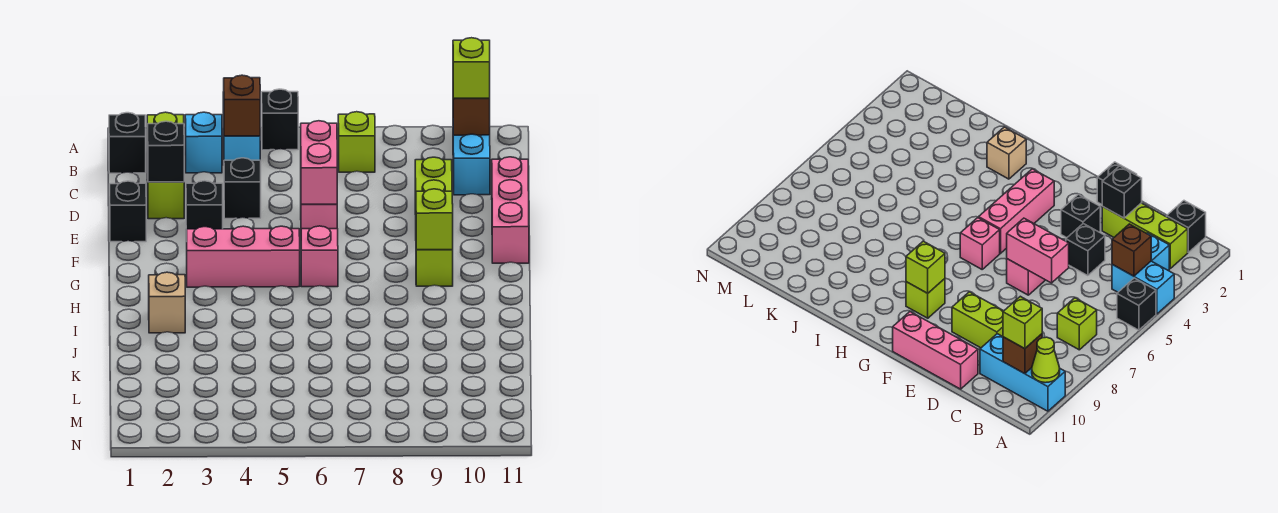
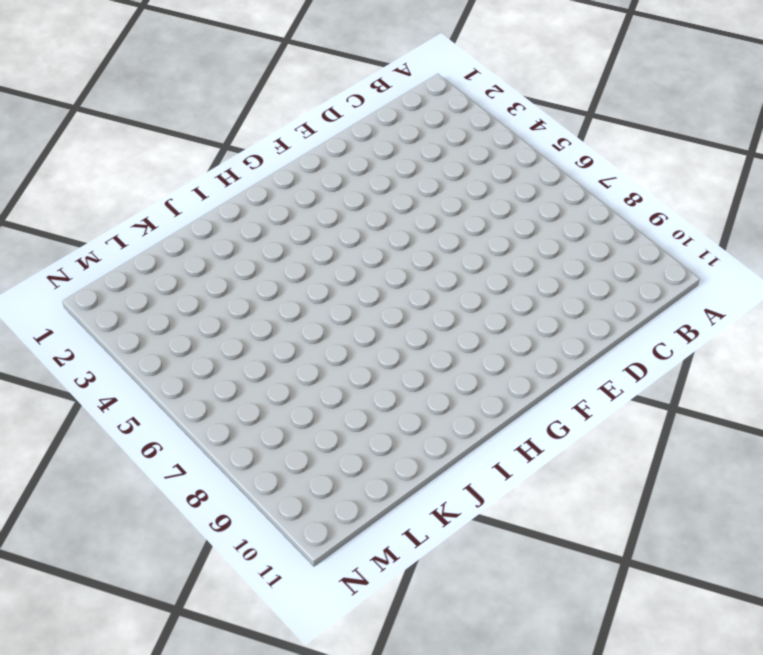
none -> cyan brick A4:B4 level 1
none -> black brick A5 level 1
none -> cyan brick A10:C10 level 1

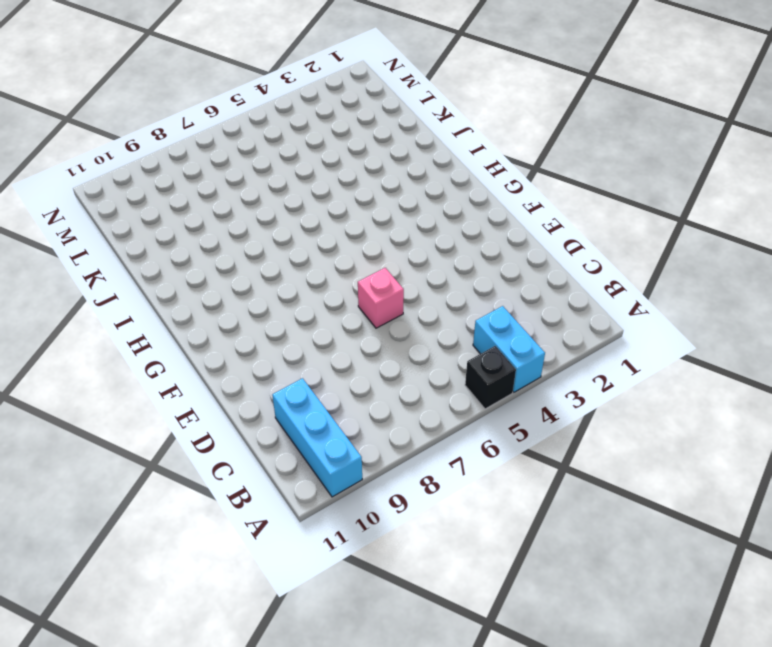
none -> black brick B1 level 1
none -> lime brick B2:D2 level 1
none -> cyan brick B3 level 1

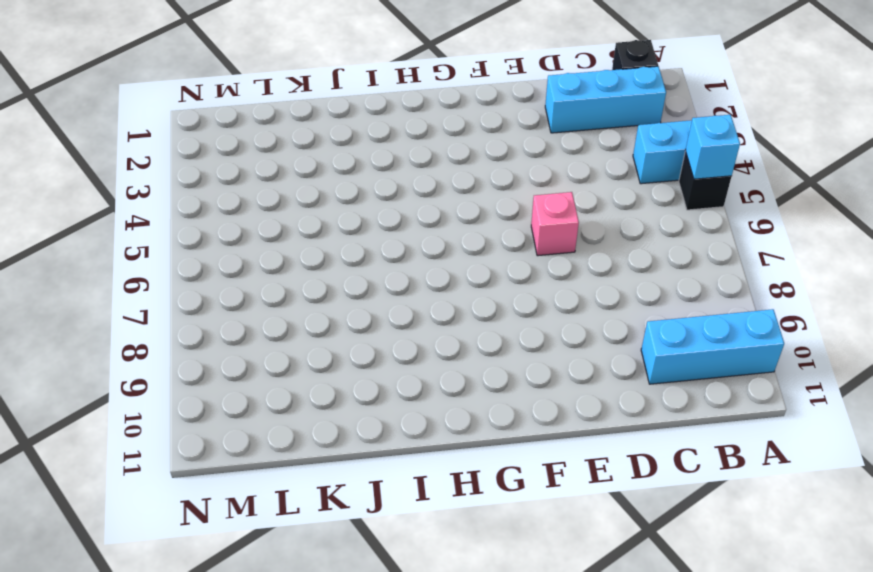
cyan brick A5 level 2 -> cyan brick B3 level 1
cyan brick B2:D2 level 1 -> lime brick B2:D2 level 1
none -> lime brick B7 level 1
none -> black brick D4 level 1
none -> lime brick D9:E9 level 1

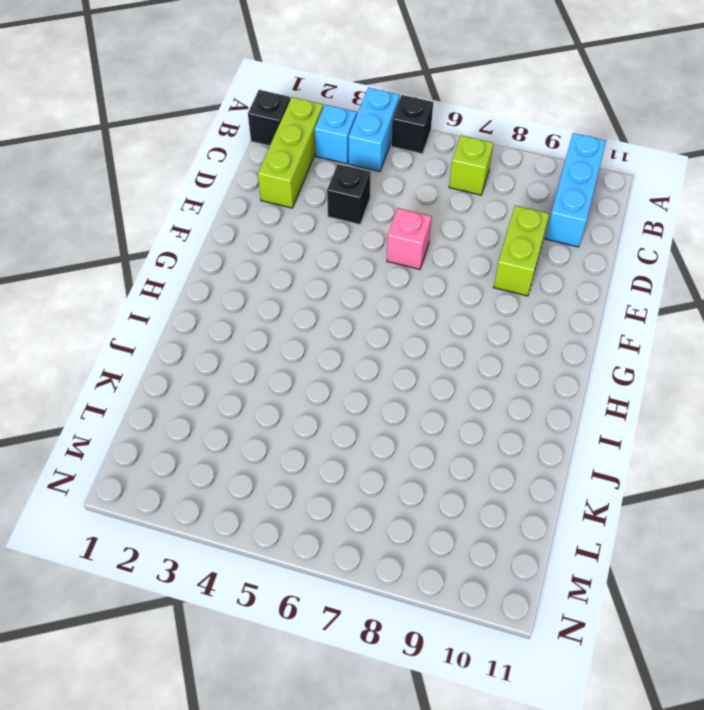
none -> pink brick D11:F11 level 1
none -> black brick E1 level 1
none -> black brick E3 level 1

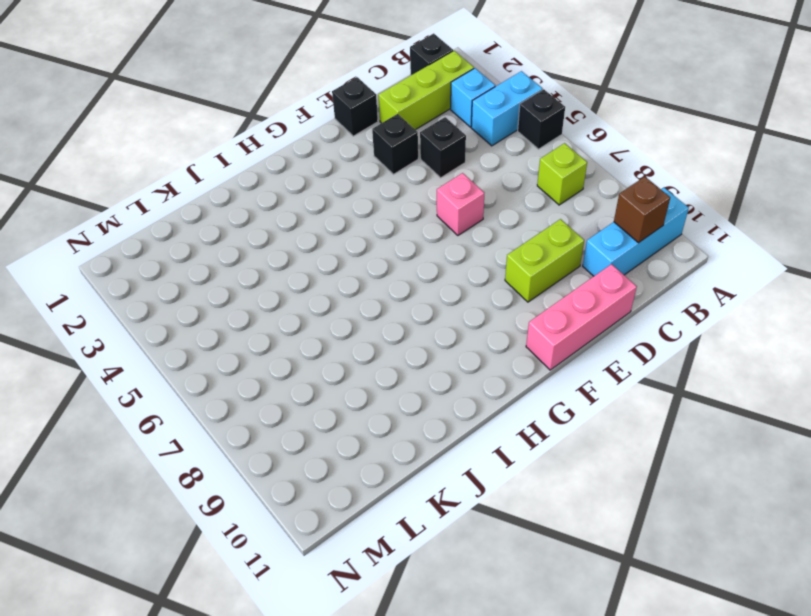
none -> pink brick G3:G5 level 1
none -> pink brick G6 level 1
none -> lime brick G9 level 1

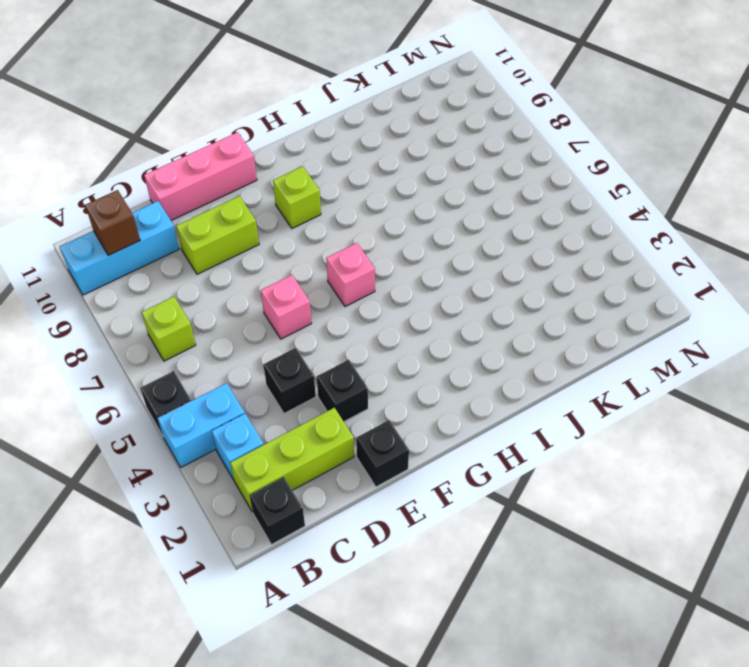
none -> pink brick G3:G5 level 1
none -> tan brick I2 level 1
none -> lime cone A10 level 2

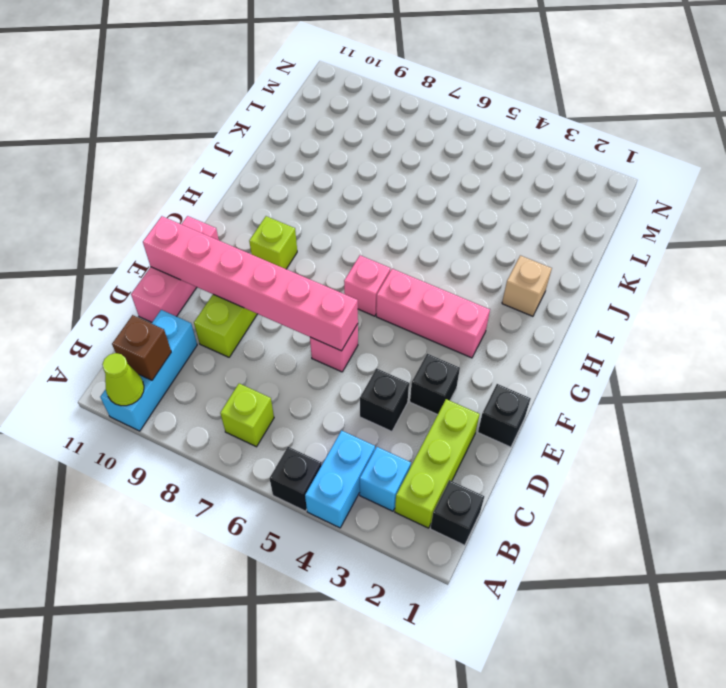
pink brick E6:E11 level 2 -> pink brick D6:E6 level 2
none -> brown brick B4 level 2
none -> black brick D2 level 2
none -> lime brick G9 level 2

